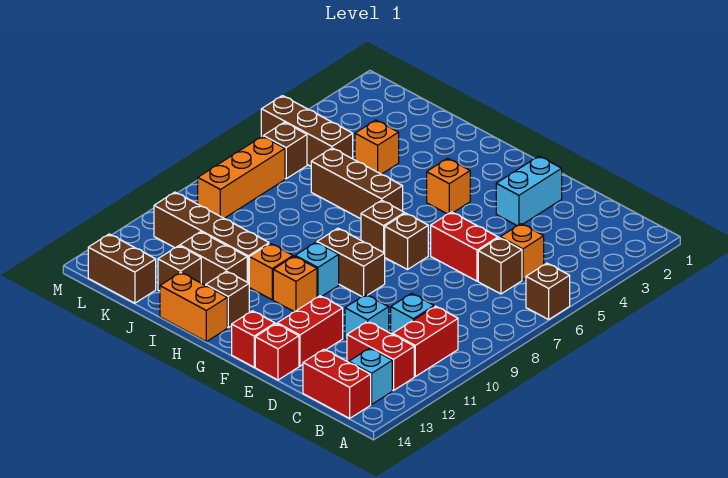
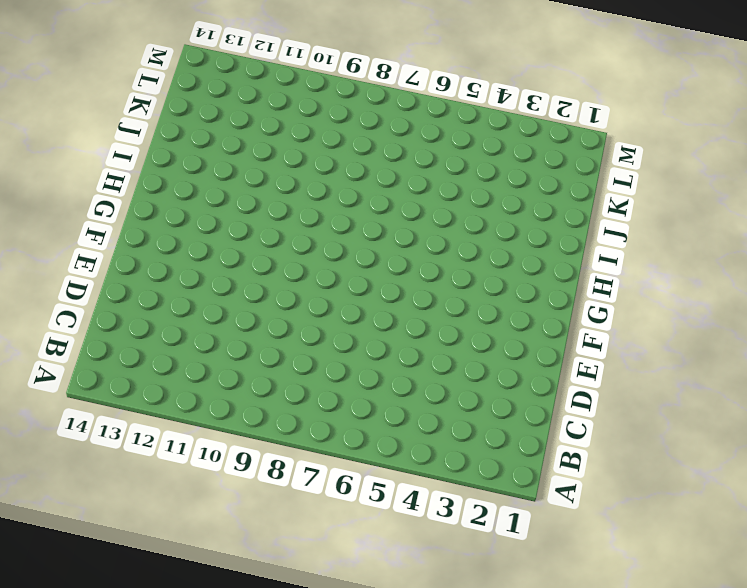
none -> brown brick A6 level 1
none -> red brick B10:B11 level 1
none -> red brick B12:C12 level 1
none -> cyan brick B13 level 1

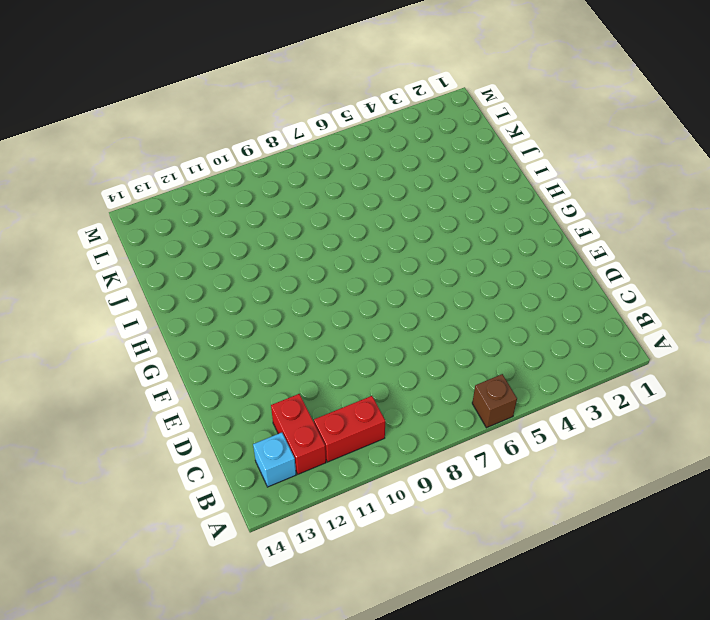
none -> red brick B14:C14 level 1
none -> orange brick C5 level 1
none -> brown brick C6 level 1
none -> cyan brick C10 level 1

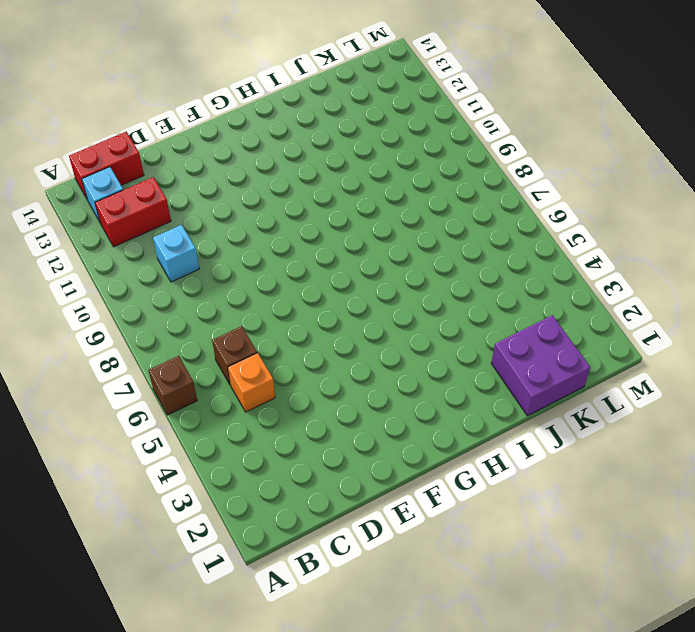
purple brick J1:K2 level 1 -> none
none -> red brick B10:B11 level 1
none -> red brick D6:E6 level 1
none -> cyan brick D11 level 1
none -> cyan brick E2:E3 level 1

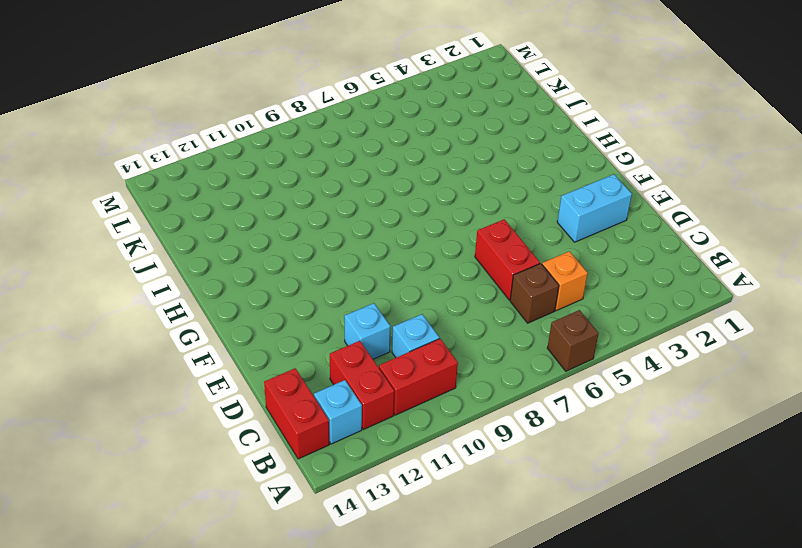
none -> red brick E12:E13 level 1
none -> red brick E14 level 1
none -> brown brick F7 level 1
none -> brown brick F9:G9 level 1

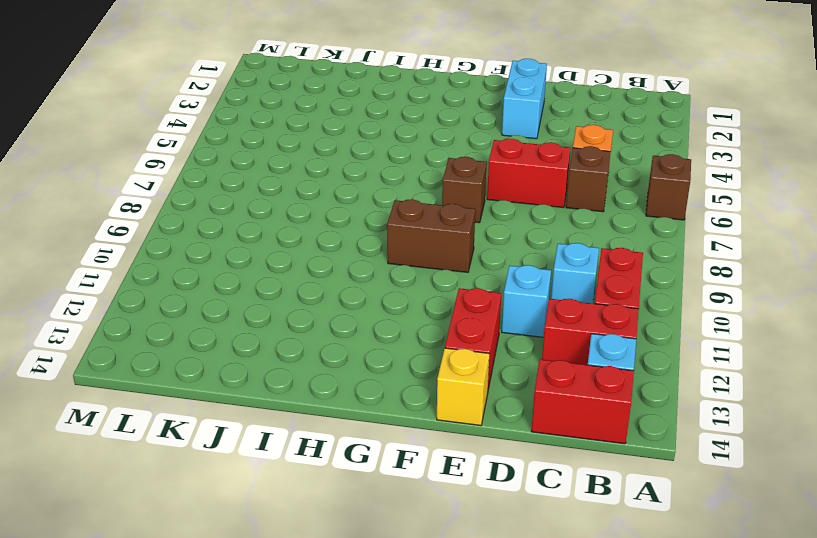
yellow brick E14 level 1 -> red brick E14 level 1
none -> red brick F14 level 1
none -> orange brick G4 level 1
none -> brown brick G7 level 1
none -> cyan brick G10 level 1

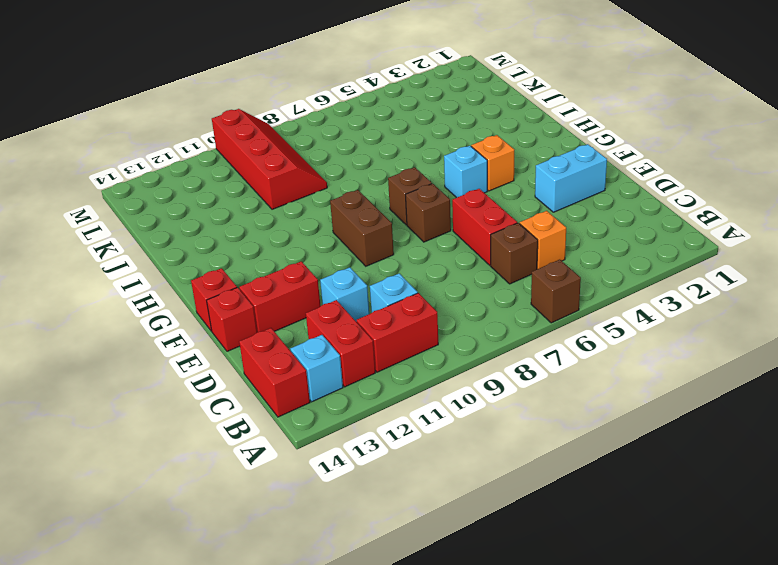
cyan brick G5 level 1 -> cyan brick G10 level 1
red slope J9:M10 level 1 top 10 -> orange brick L7:L9 level 1
none -> orange brick G11 level 1
none -> brown brick H6:J6 level 1
none -> orange brick H11 level 1
none -> brown brick H13 level 1

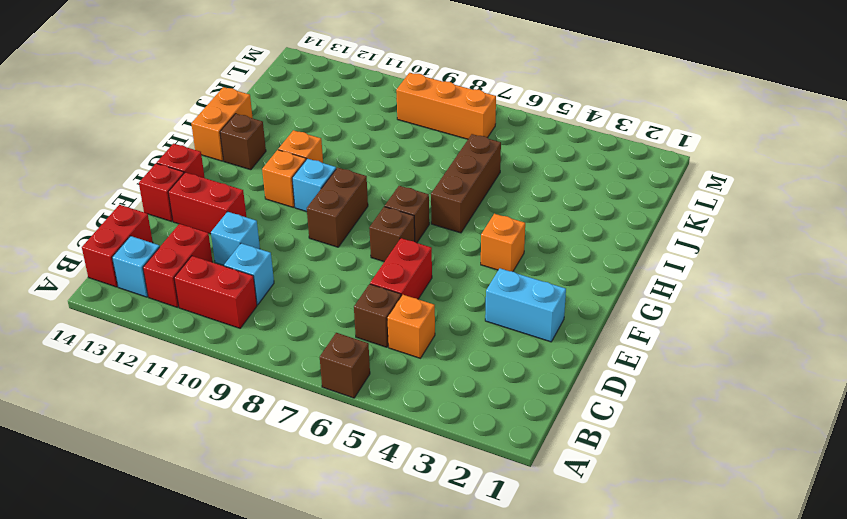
none -> brown brick I11:L11 level 1
none -> brown brick I12:J12 level 1
none -> orange brick J4 level 1
none -> brown brick J13 level 1

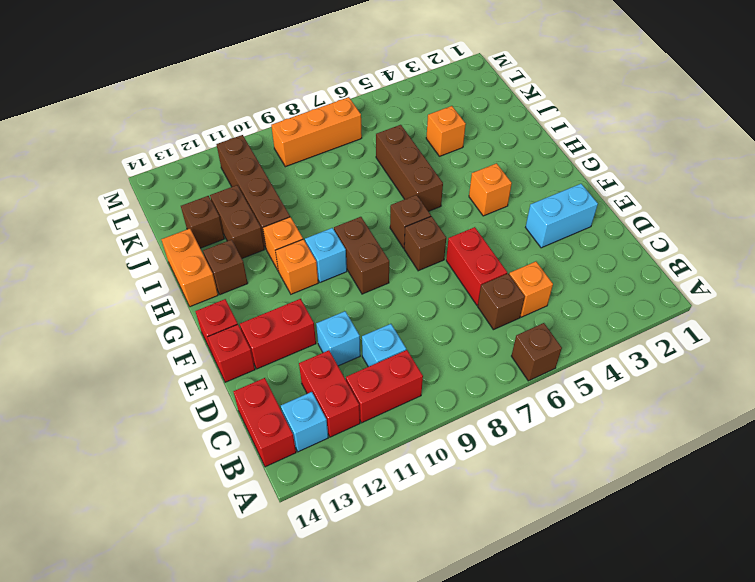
none -> brown brick K5:M5 level 1
none -> brown brick K14:L14 level 1
none -> brown brick L6 level 1

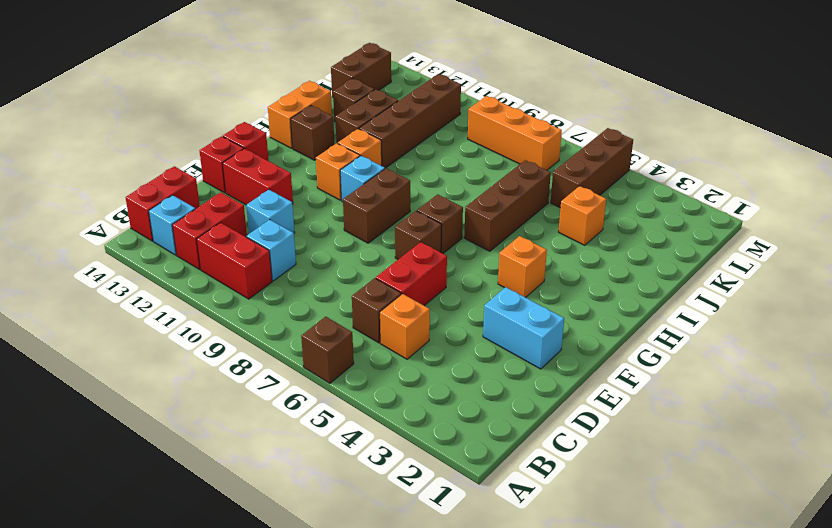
none -> brown brick L6 level 1

